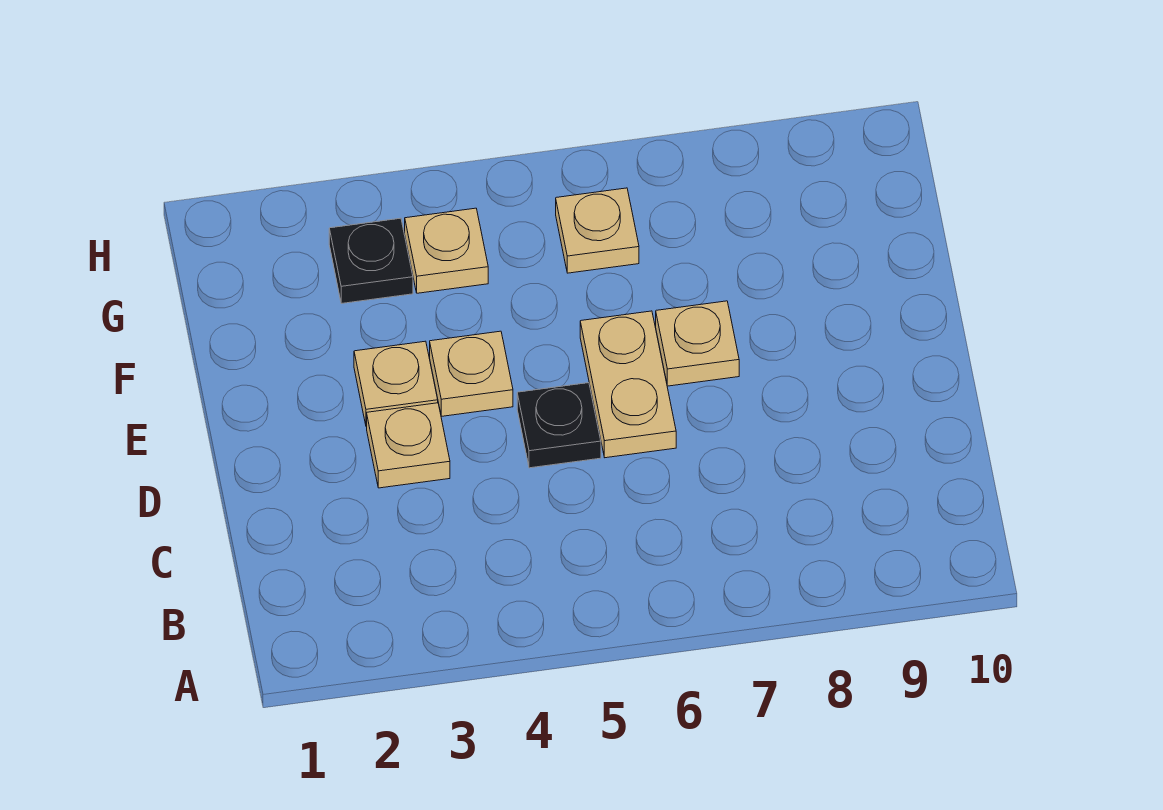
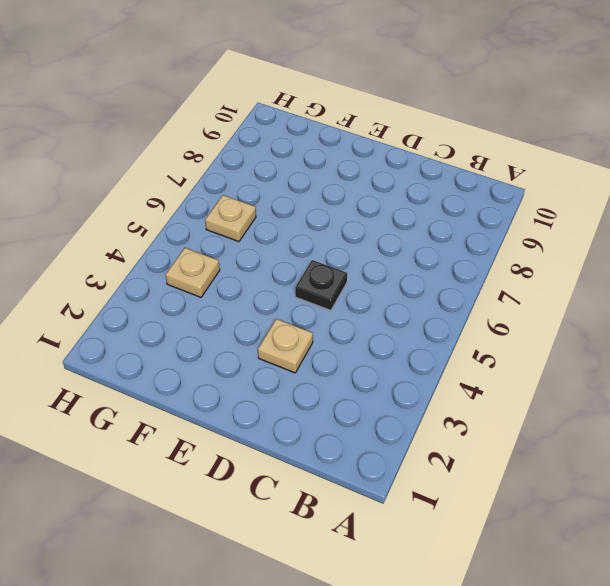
none -> tan plate D6:E6 level 1
none -> tan plate E3 level 1

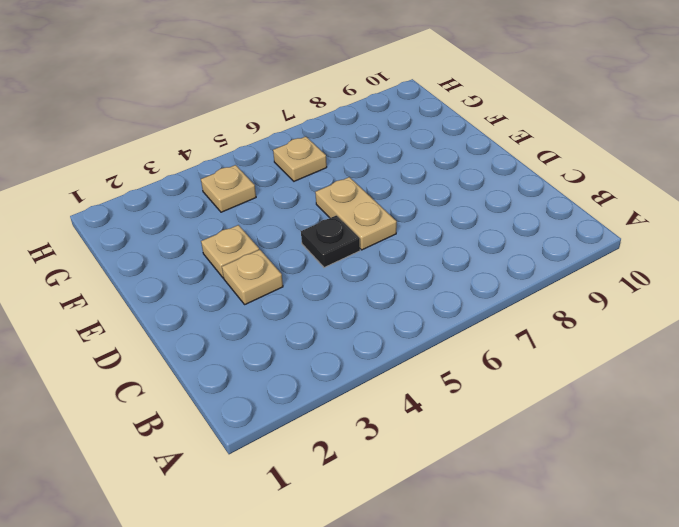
none -> tan plate E4 level 1
none -> tan plate E7 level 1

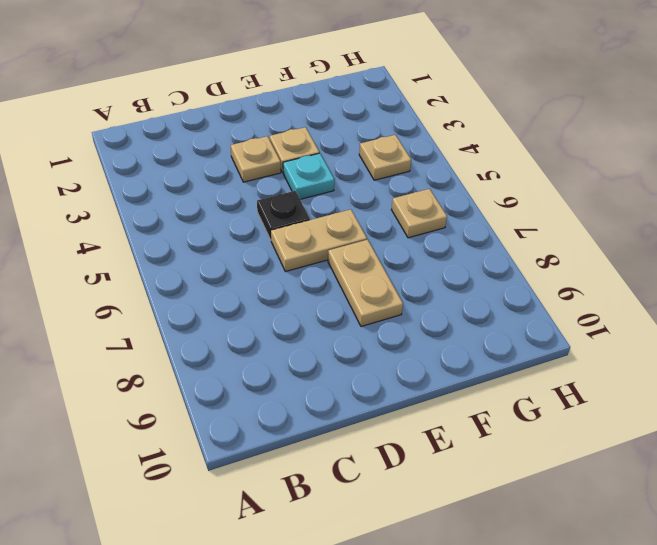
cyan plate E4 level 1 -> tan plate E4 level 1
tan plate E7:E8 level 1 -> tan plate E7 level 1
none -> black plate G3 level 1

